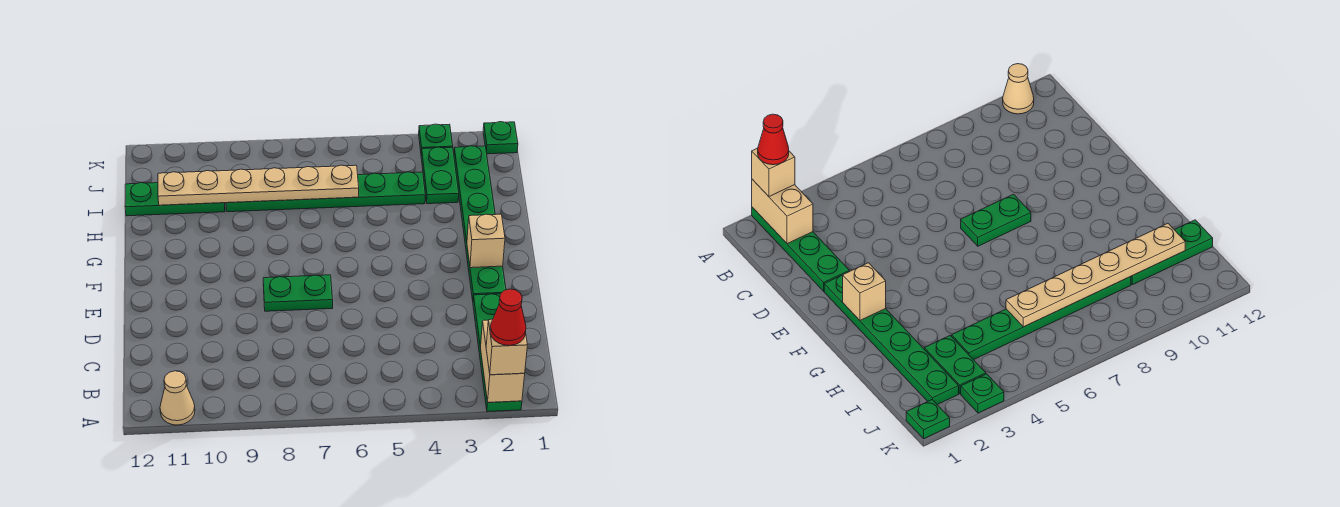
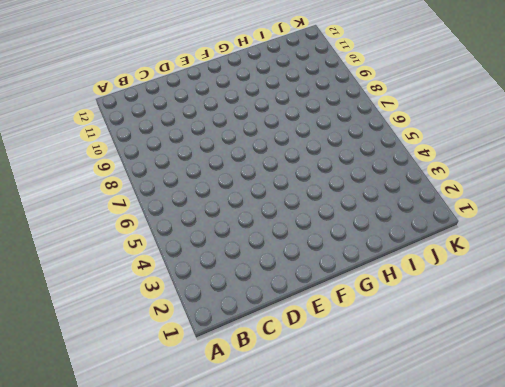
none -> green plate A2:D2 level 1
none -> tan cone A11 level 1
none -> green plate E2:J2 level 1

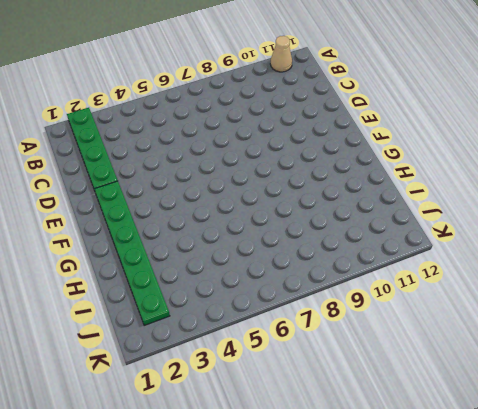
none -> green plate E7:E8 level 1
none -> green plate I3:J3 level 1
none -> green plate I4:I9 level 1

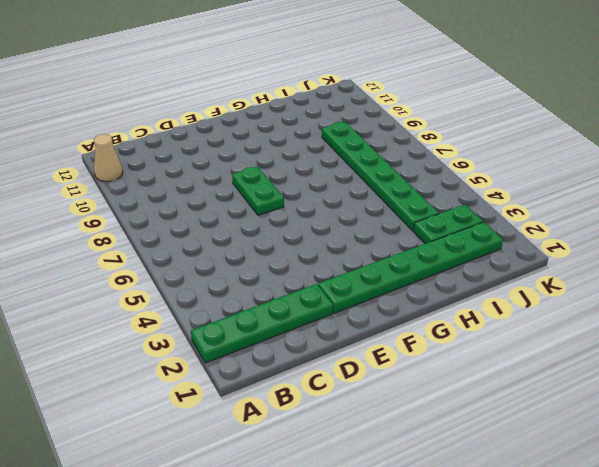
none -> green plate I10:I12 level 1
none -> green plate K1 level 1
none -> green plate K3 level 1

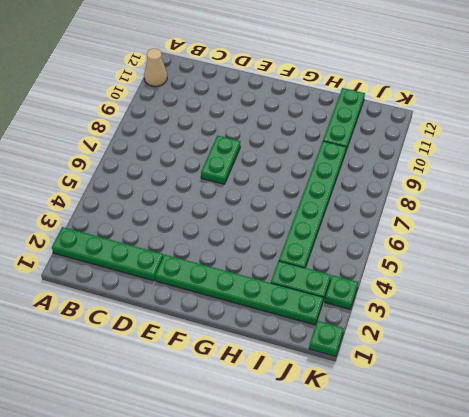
none -> tan brick A2:B2 level 2
none -> tan brick F2 level 2
none -> tan plate I6:I11 level 2

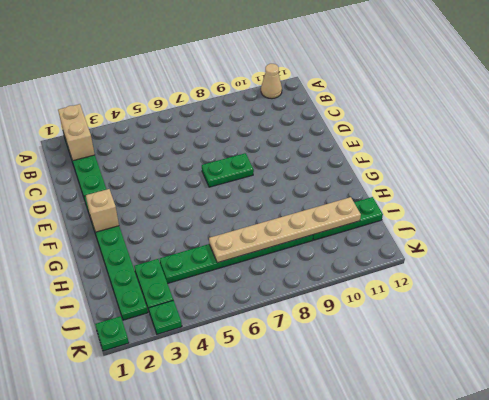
none -> tan brick A2 level 3
none -> red cone A2 level 4

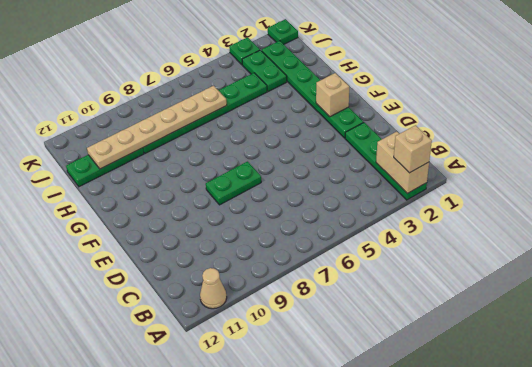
none -> red cone A2 level 4

